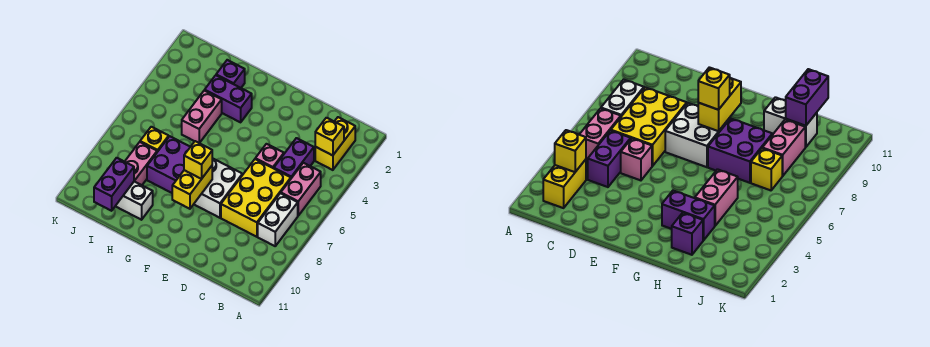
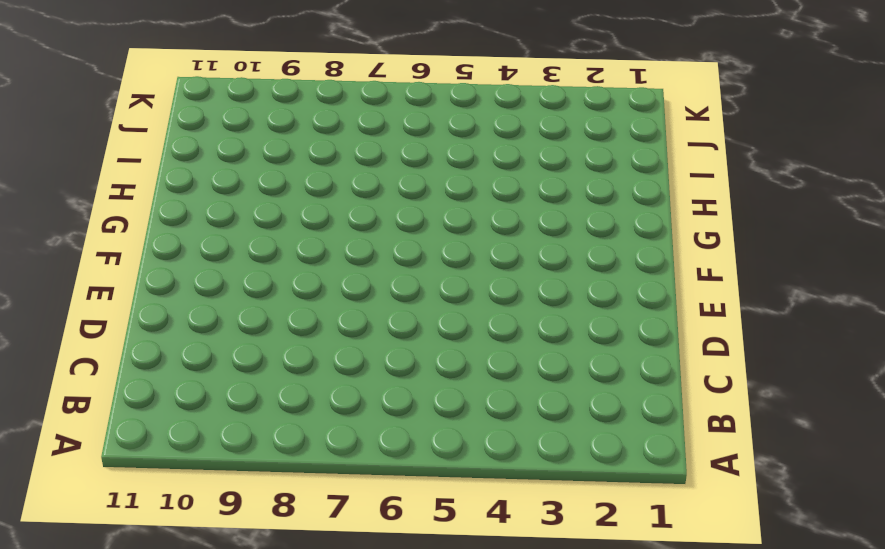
none -> yellow brick B2:B3 level 1
none -> pink brick B5:B6 level 1
none -> white brick B7:B8 level 1

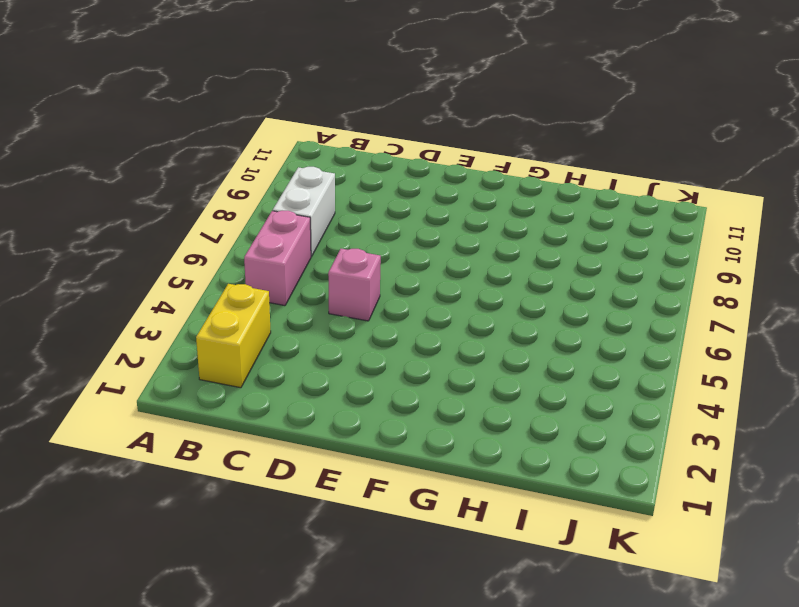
none -> purple brick C4:C5 level 1
none -> yellow brick C6:D8 level 1
none -> white brick E7:F8 level 1

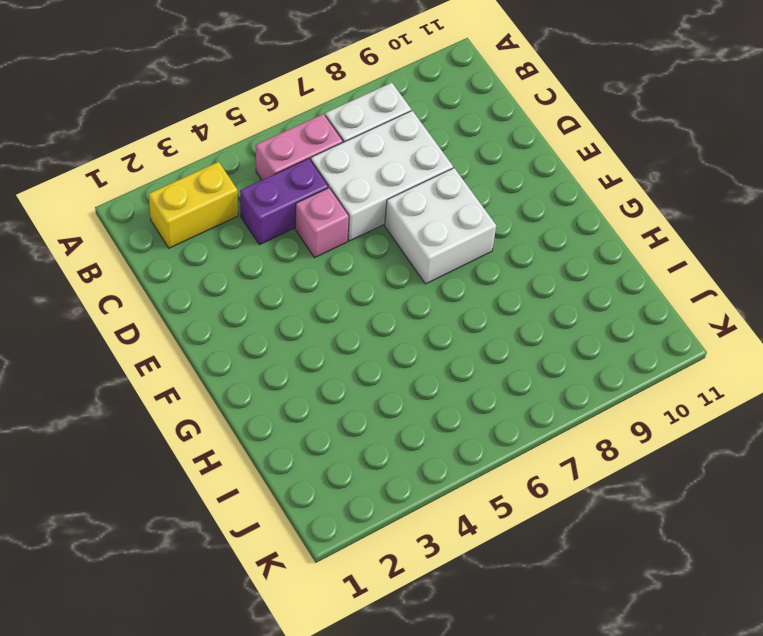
white brick C6:D8 level 1 -> yellow brick C6:D8 level 1
none -> purple brick G3:H3 level 1
none -> purple brick G7:H8 level 1
none -> purple brick H2 level 1

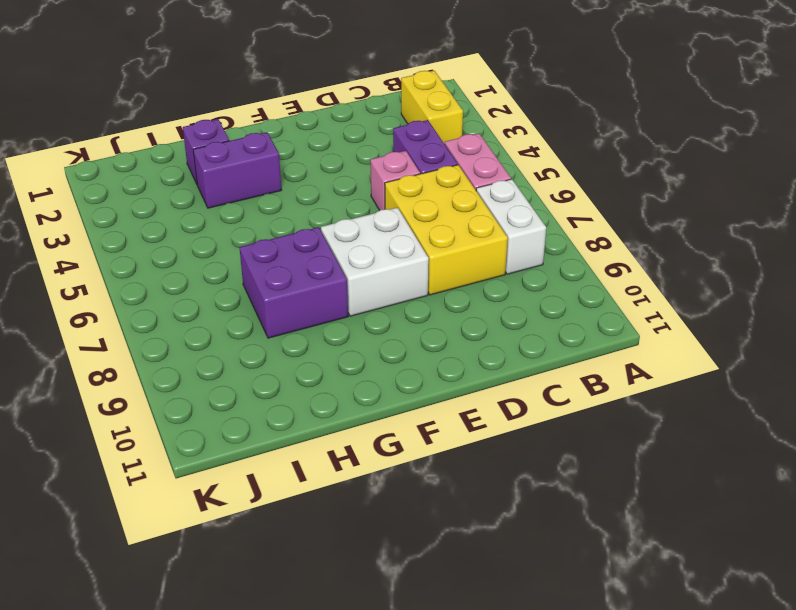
none -> pink brick H4:H5 level 1
none -> white brick H10:I10 level 1
none -> yellow brick I7 level 1

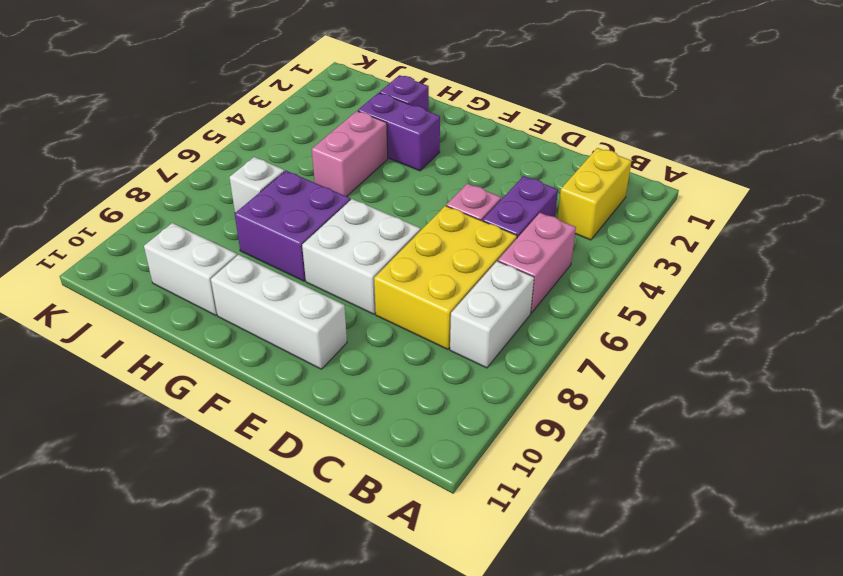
white brick E10:G10 level 1 -> none
white brick I7 level 1 -> yellow brick I7 level 1
none -> pink brick I8:I9 level 1
none -> yellow brick B3 level 2
none -> yellow brick F8:F9 level 2

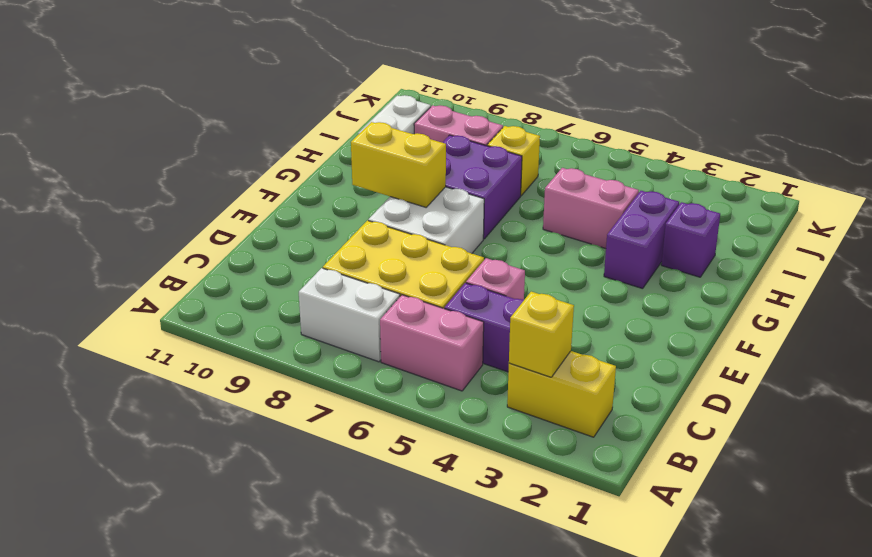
none -> purple brick I10:I11 level 2
none -> yellow brick F8 level 3

